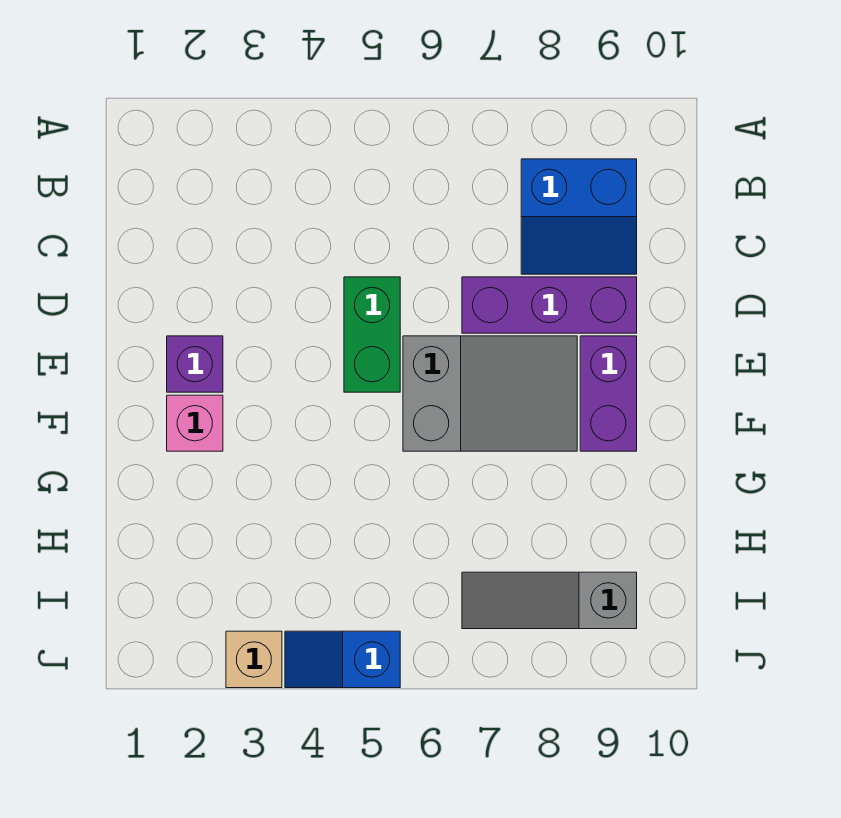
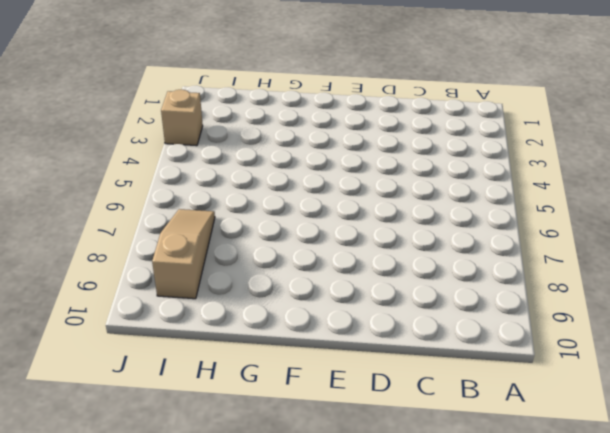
tan slope I7:I9 level 1 top 9 -> grey slope I7:I9 level 1 top 9
none -> blue slope B8:C9 level 1 top B
none -> green brick D5:E5 level 1

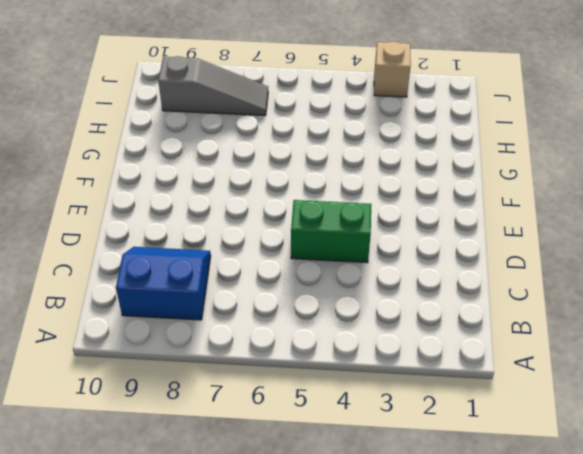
green brick D4:D5 level 1 -> green brick D5:E5 level 1
none -> purple brick D7:D9 level 1
none -> purple brick E2 level 1

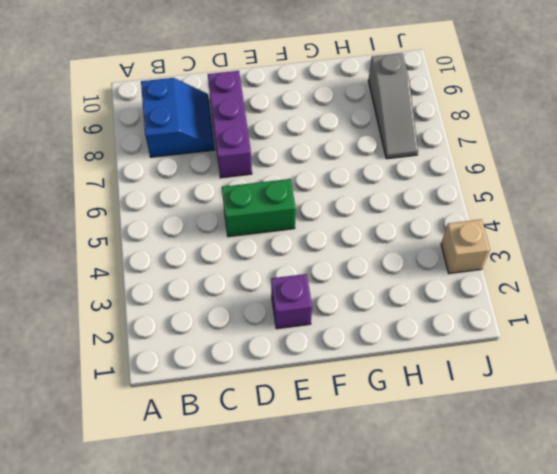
none -> grey slope E6:F8 level 1 top 6
none -> purple brick E9:F9 level 1

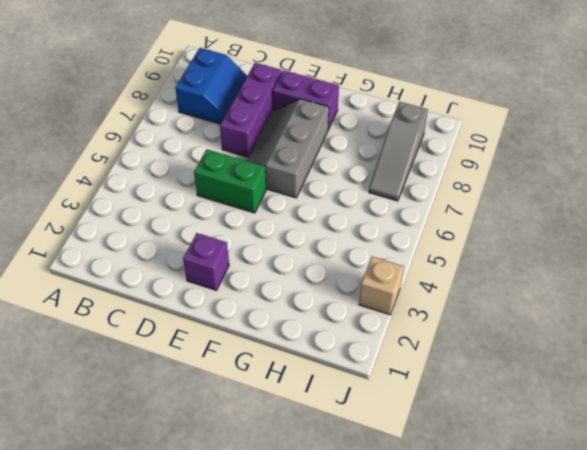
grey slope E6:F8 level 1 top F -> grey slope E6:F8 level 1 top 6
none -> pink brick F2 level 1
none -> blue slope J4:J5 level 1 top 5

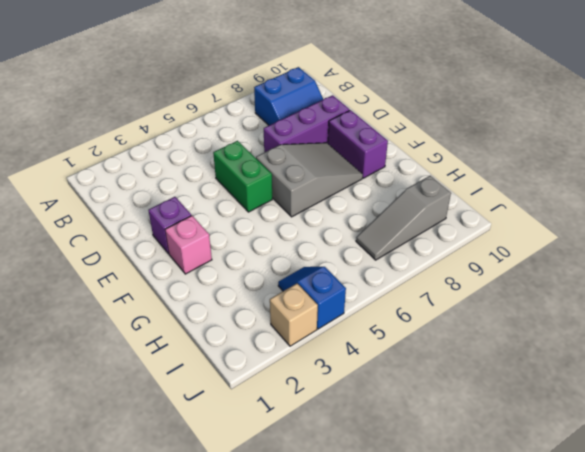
blue slope I4:J4 level 1 top J -> blue slope J4:J5 level 1 top 5

